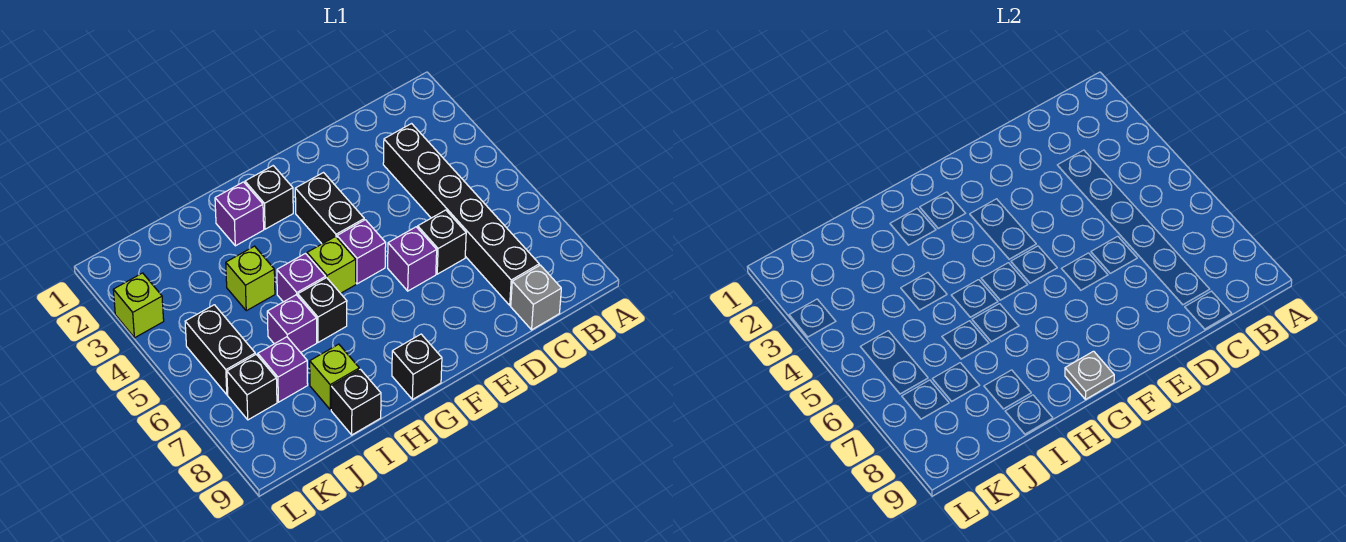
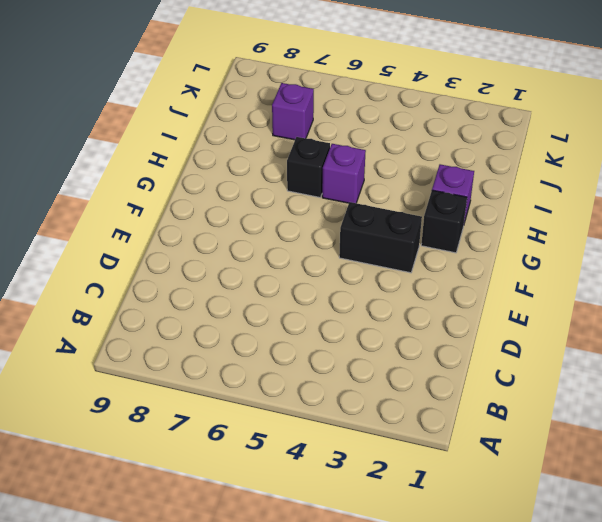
none -> black brick C3:C8 level 1
none -> grey brick C9 level 1
none -> black brick D6 level 1

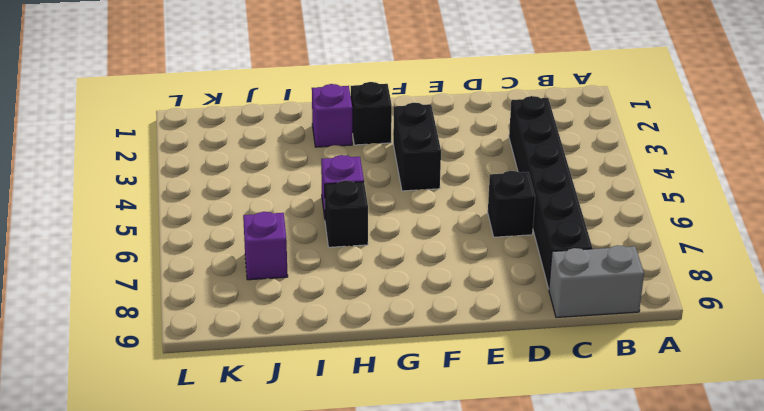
grey brick B9:C9 level 1 -> grey brick C9 level 1
none -> purple brick E6 level 1
none -> purple brick F5 level 1
none -> lime brick G5 level 1

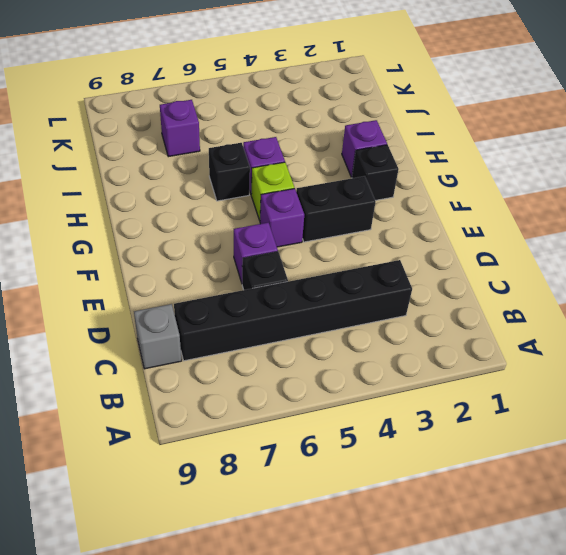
none -> black brick G9 level 1
none -> lime brick I4 level 1
none -> purple brick I6 level 1

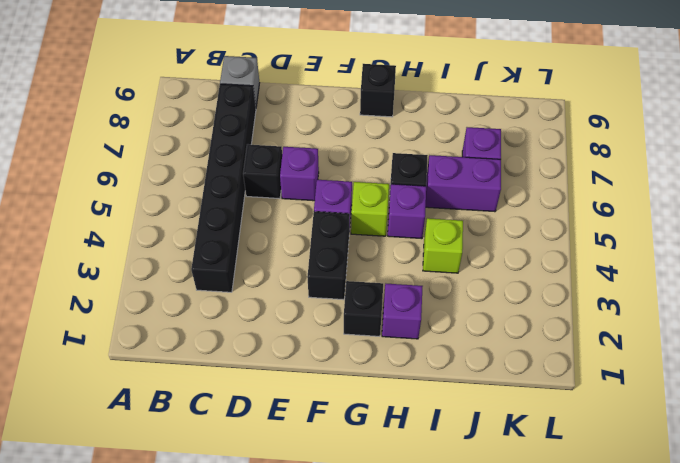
purple brick I6:J6 level 1 -> purple brick I6 level 1
none -> lime brick I8 level 1
none -> black brick I9 level 1
none -> black brick K5:K6 level 1

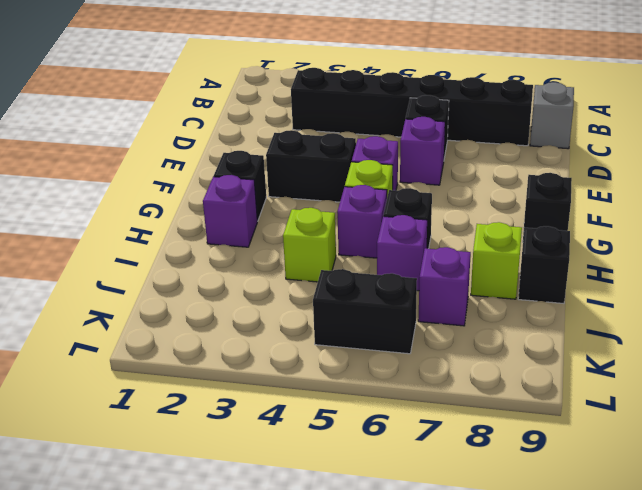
none -> black brick K7 level 1
none -> lime brick L3 level 1
none -> grey plate G9 level 2

